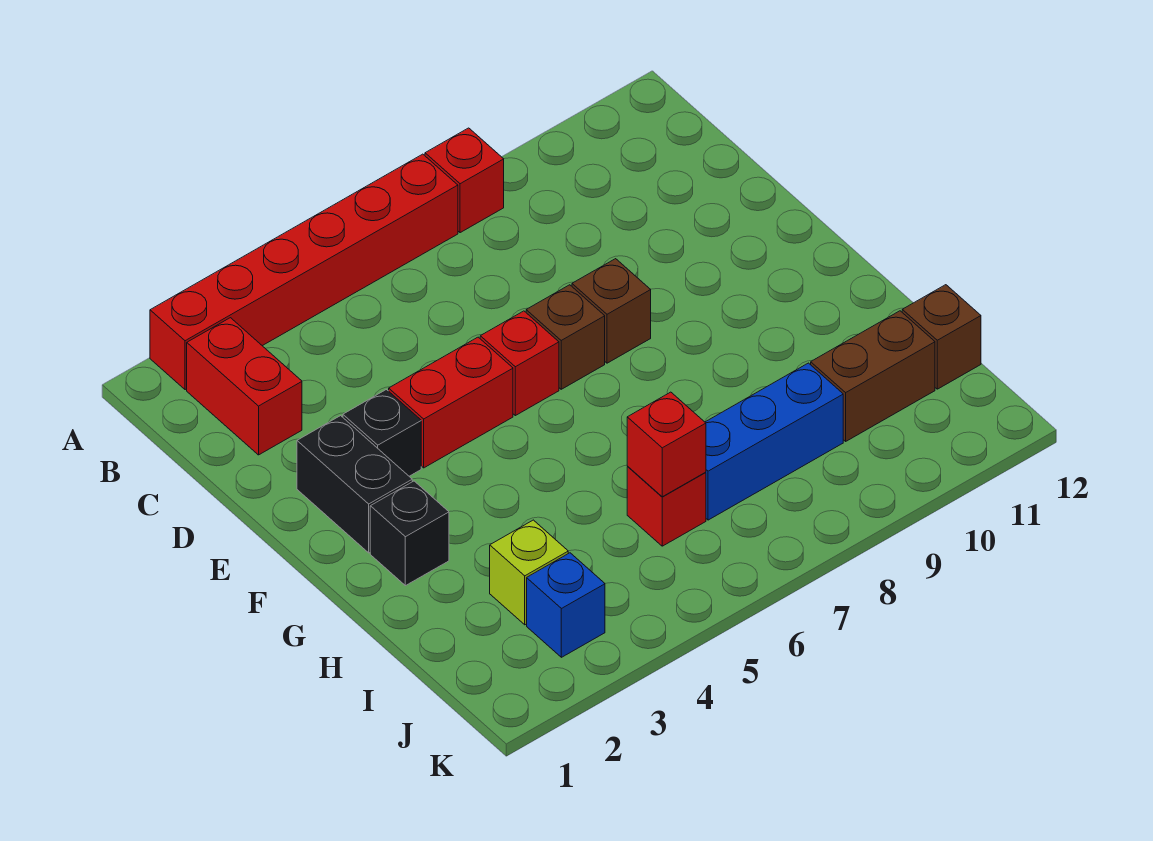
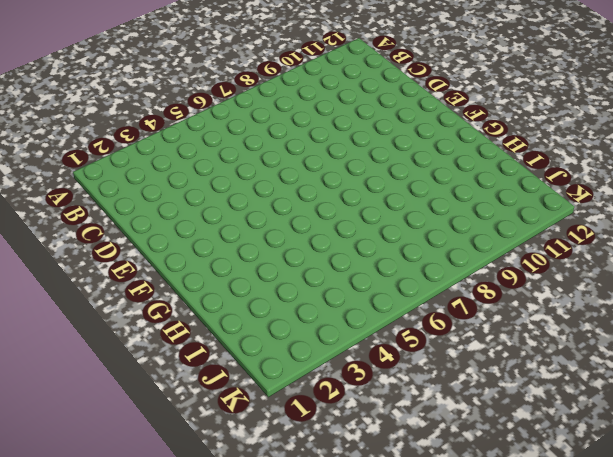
none -> red brick A2:A7 level 1
none -> red brick A8 level 1
none -> red brick B2:C2 level 1

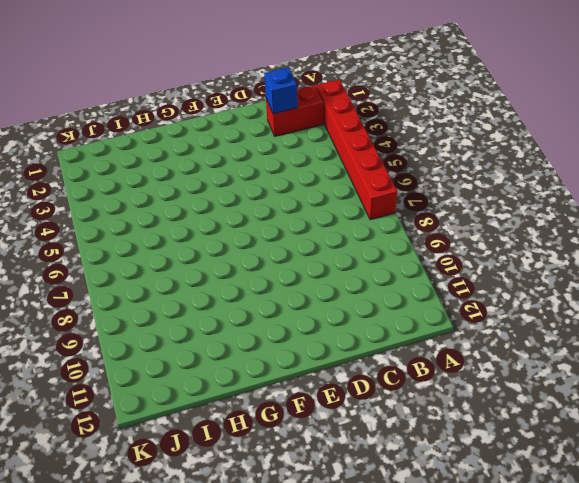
blue brick C2 level 2 -> blue brick J3 level 1
none -> red brick A8 level 1
none -> black brick E2:F2 level 1
none -> black brick E3 level 1

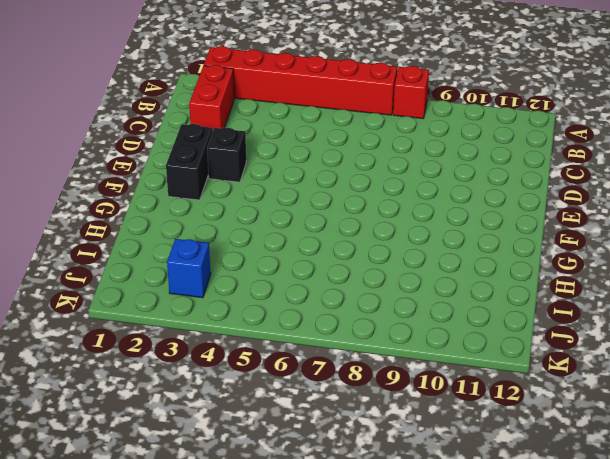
none -> red brick E4:E5 level 1
none -> red brick E6 level 1
none -> brown brick E7 level 1

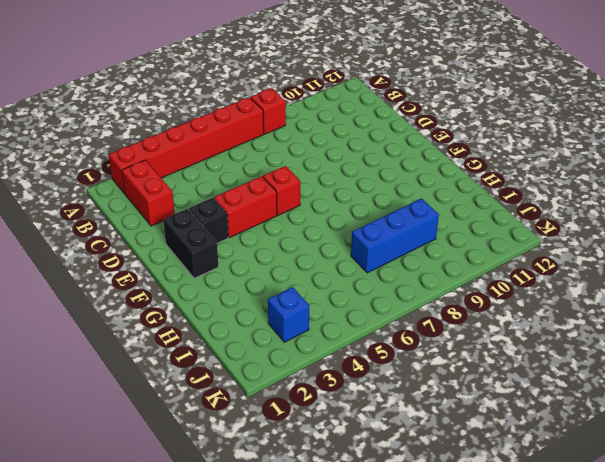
none -> brown brick E7 level 1
none -> brown brick E8 level 1
none -> black brick G2 level 1

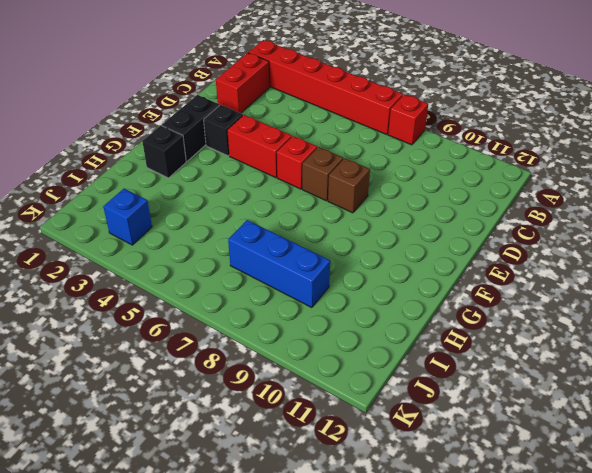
none -> lime brick I3 level 1
none -> red brick I6 level 1
none -> brown brick I10:I11 level 1

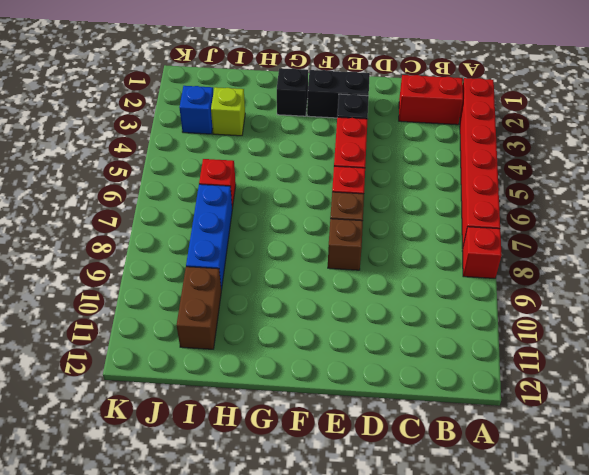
none -> brown brick I12 level 1
none -> red brick I6 level 2

